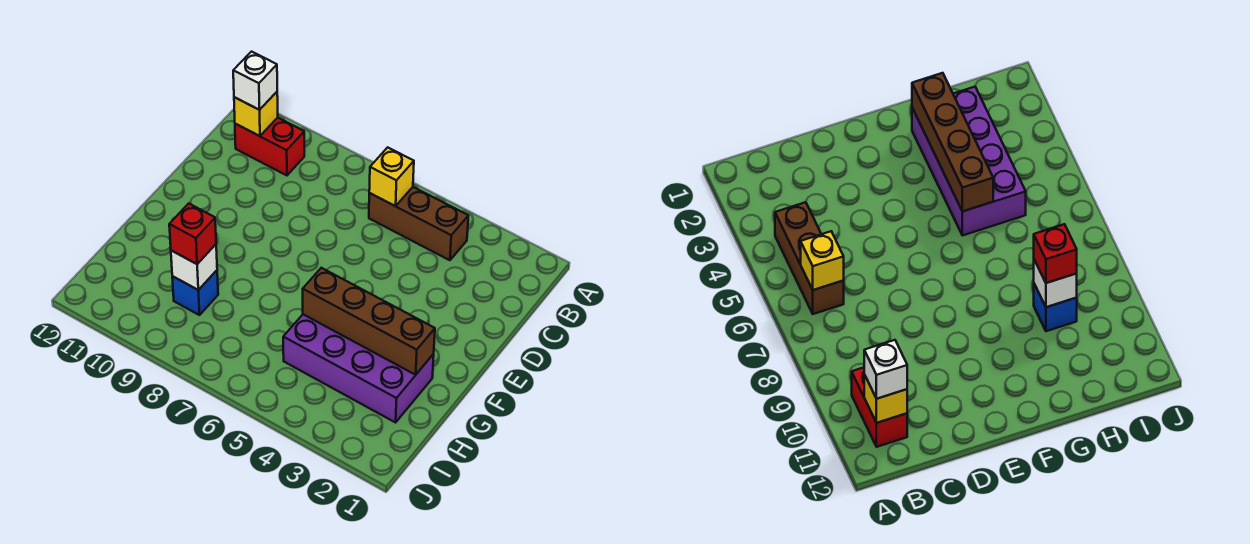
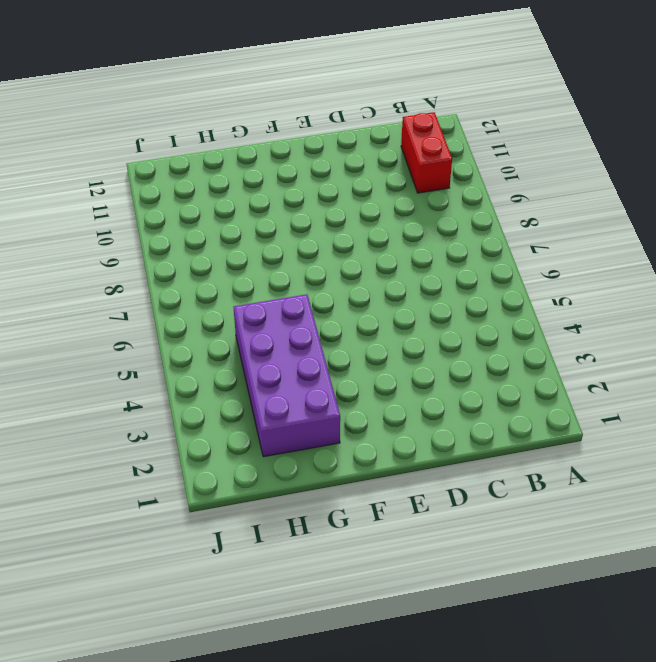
none -> brown brick B4:B6 level 1
none -> blue brick H9 level 1

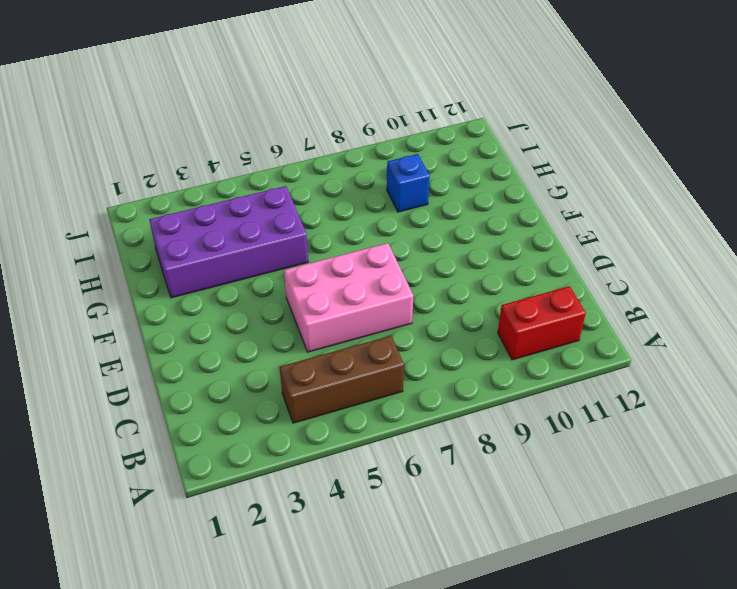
pink brick D5:E7 level 1 -> none
none -> yellow brick B6 level 2
none -> yellow brick B11 level 2

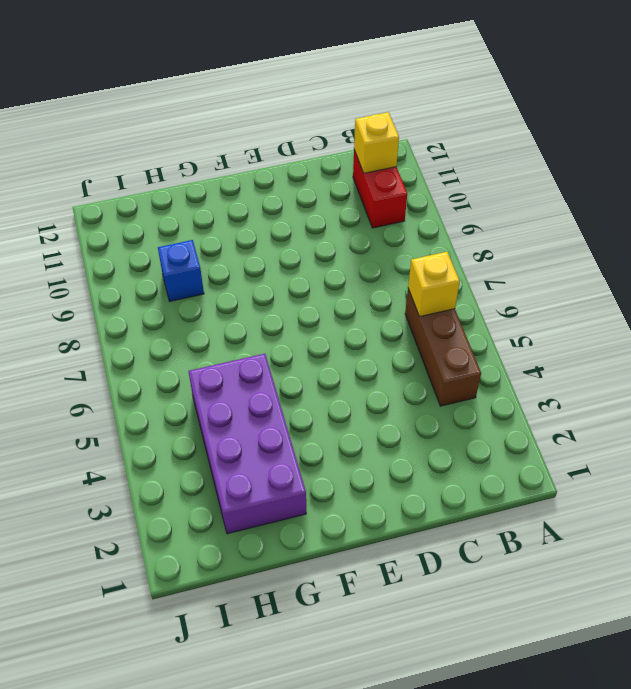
none -> brown brick G2:G5 level 2
none -> white brick H9 level 2

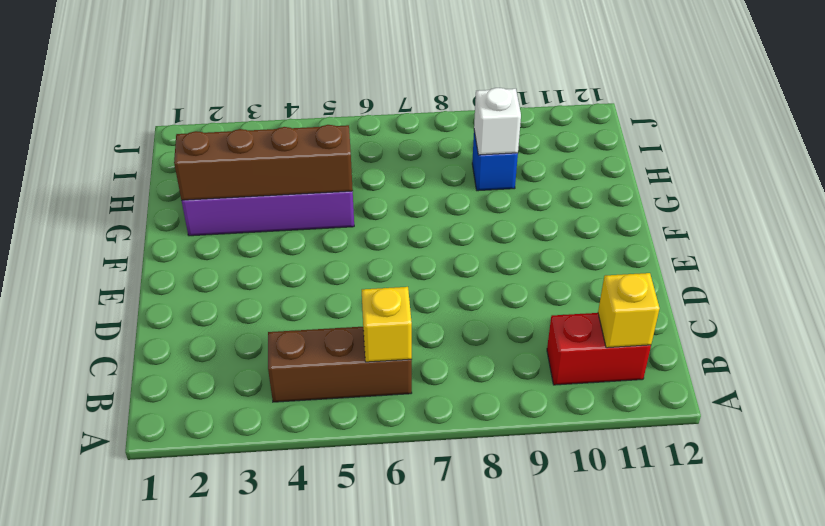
none -> white brick B11 level 3
none -> red brick H9 level 3

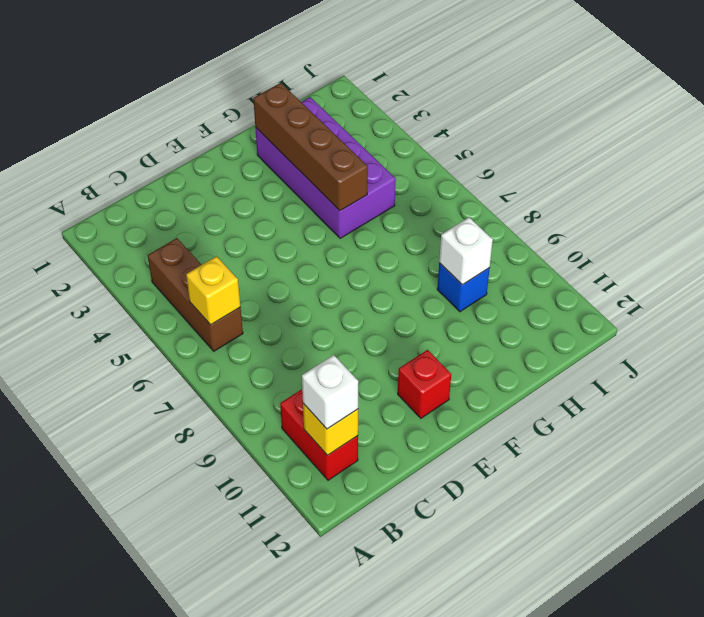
red brick E11 level 1 -> red brick H9 level 3

